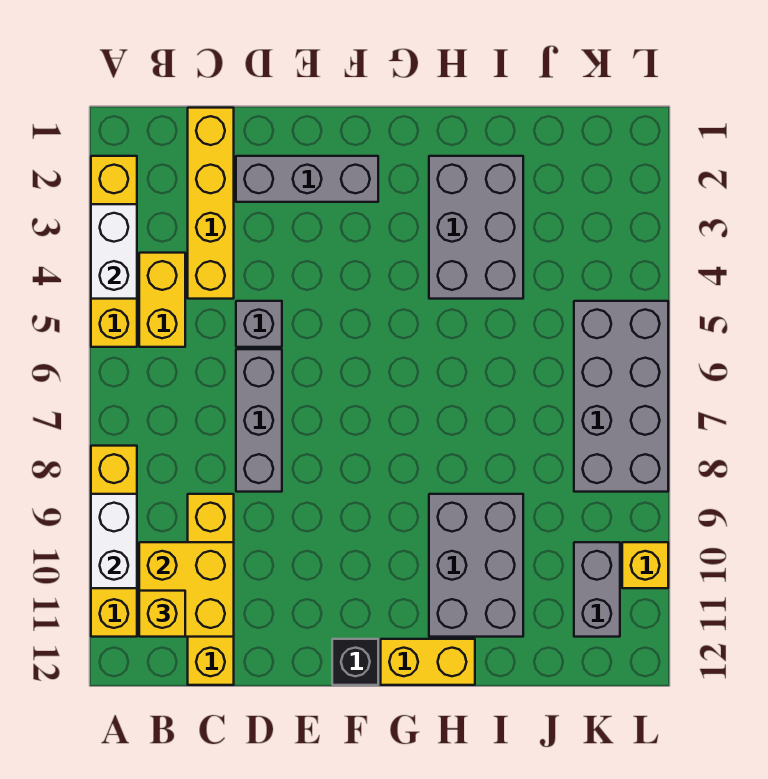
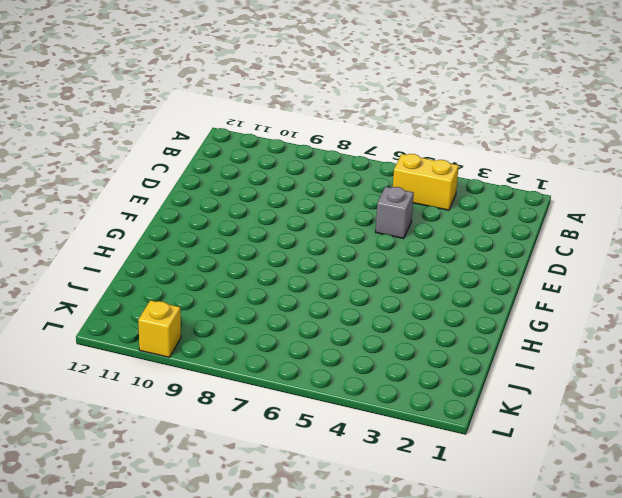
none -> yellow brick A2:A5 level 1
none -> yellow brick A8:A11 level 1
none -> yellow brick C1:C4 level 1

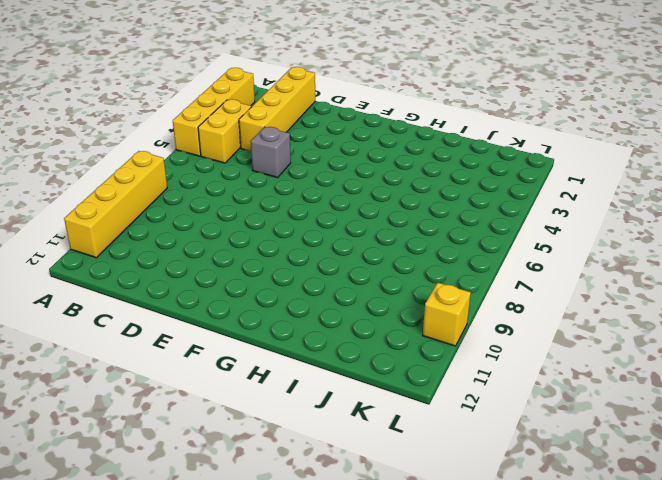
none -> yellow brick C9:C12 level 1
none -> grey brick D2:F2 level 1
none -> grey brick D6:D8 level 1

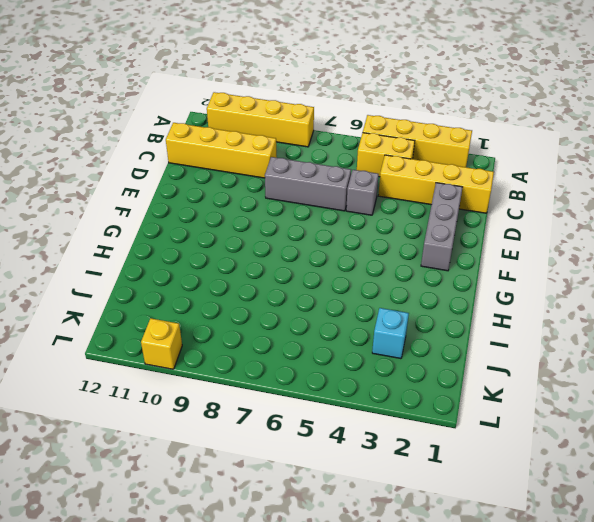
cyan brick J3 level 1 -> none
none -> black brick F12 level 1
none -> yellow brick G12:H12 level 1
none -> grey brick H2:I4 level 1

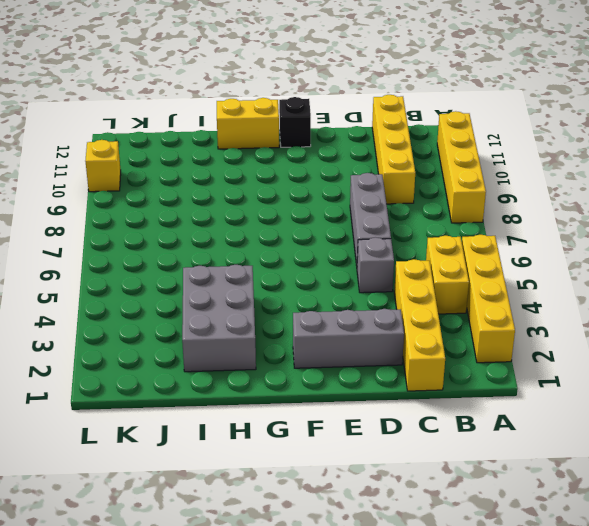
none -> grey brick H9:I11 level 1
none -> grey brick K5:L8 level 1
none -> grey brick K10:K11 level 1

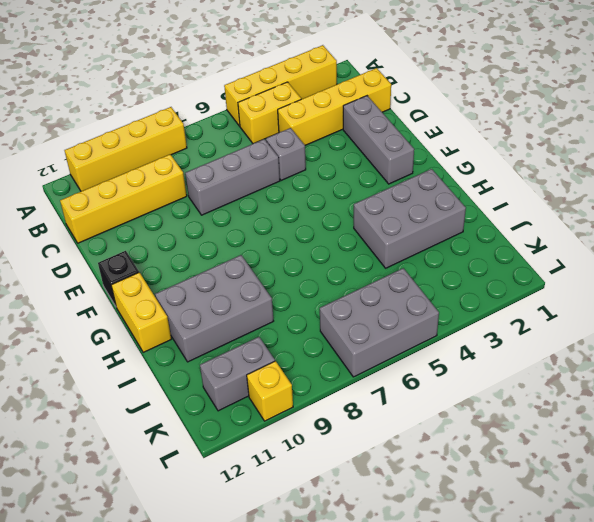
grey brick K5:L7 level 1 -> grey brick K5:L8 level 1
none -> white brick A3:A4 level 2
none -> white brick A9:A10 level 2
none -> yellow brick B10:C11 level 2

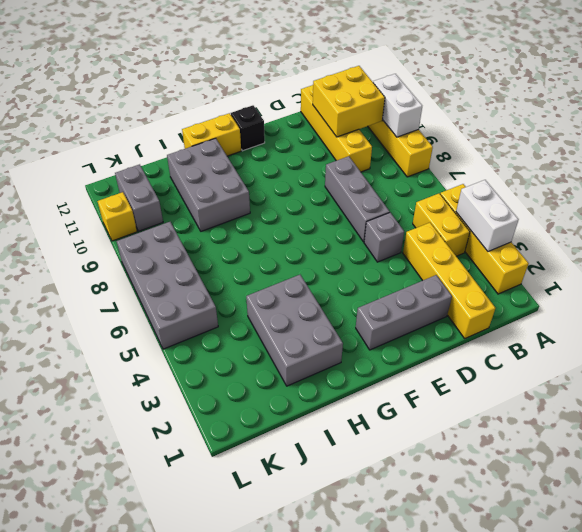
none -> yellow brick B11 level 3

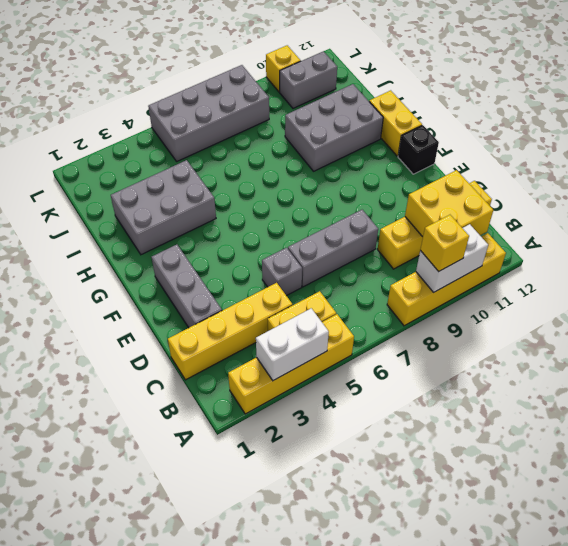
yellow brick A9 level 3 -> yellow brick B11 level 3

